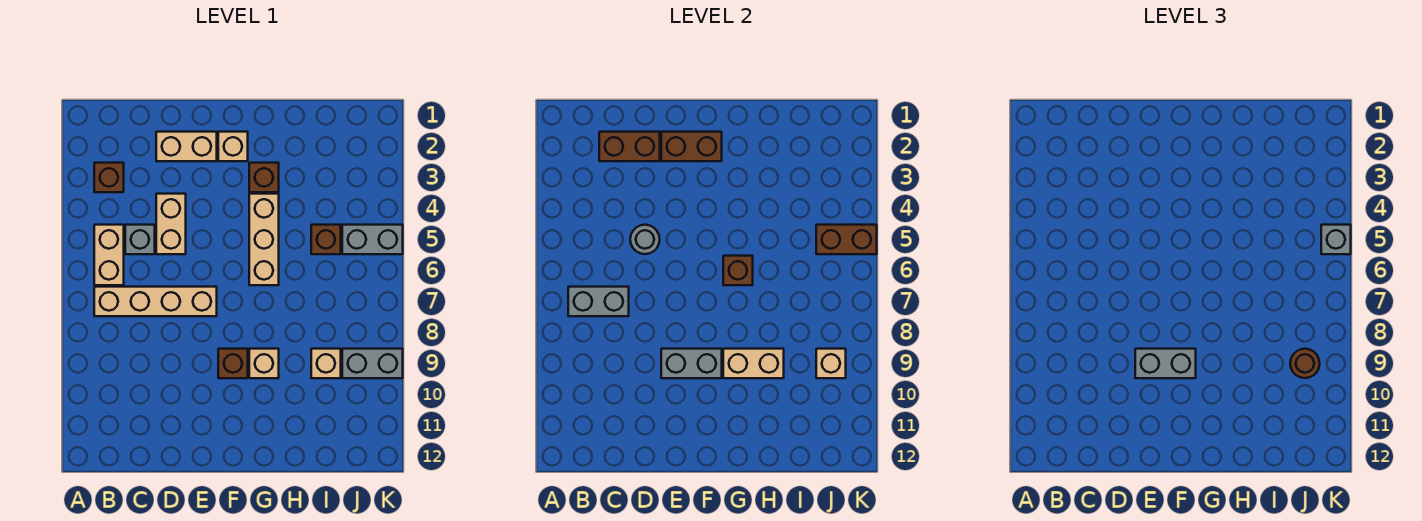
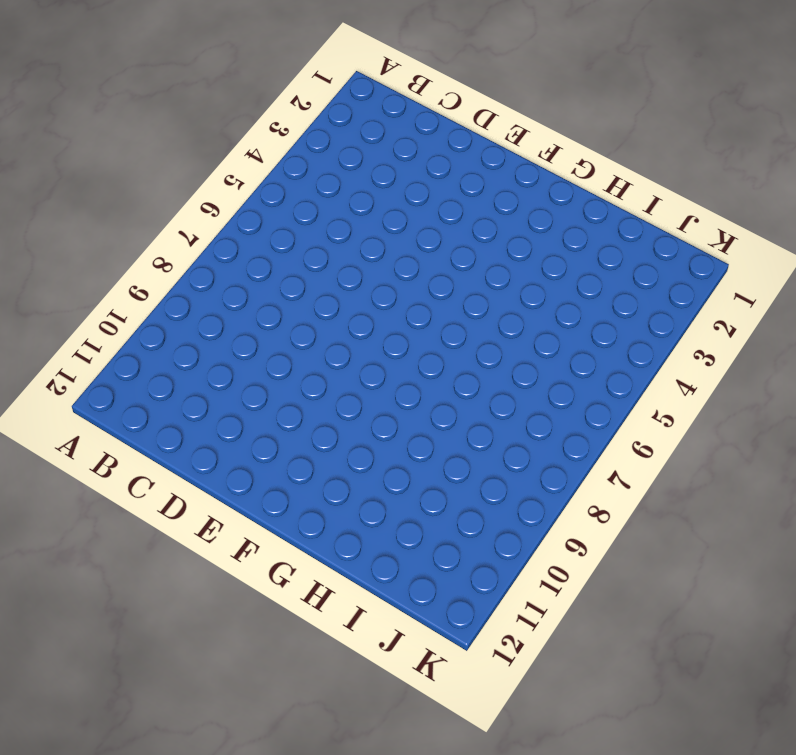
none -> brown brick B3 level 1
none -> tan brick B5:B6 level 1
none -> tan brick B7:E7 level 1

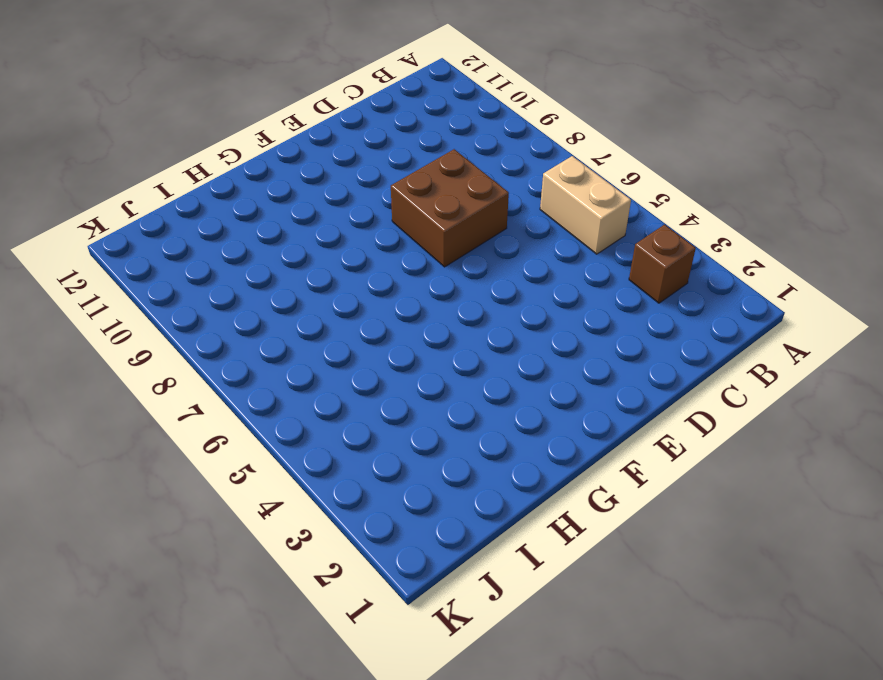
brown brick D7:E8 level 1 -> tan brick B7:E7 level 1
none -> grey brick C5 level 1
none -> tan brick D2:E2 level 1
none -> tan brick D4:D5 level 1

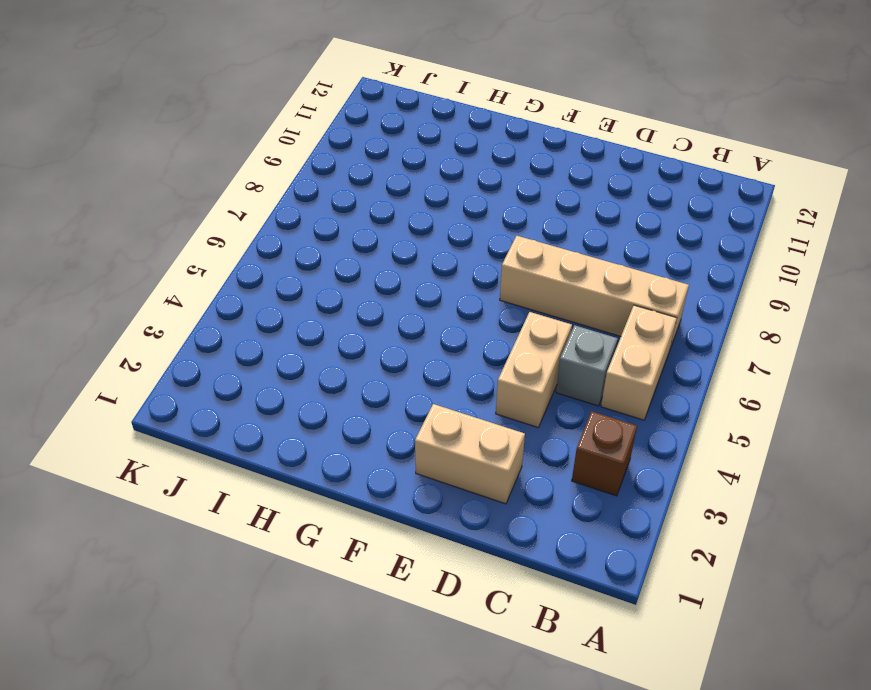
none -> tan brick F2 level 1
none -> brown brick F9 level 1
none -> brown brick G3 level 1

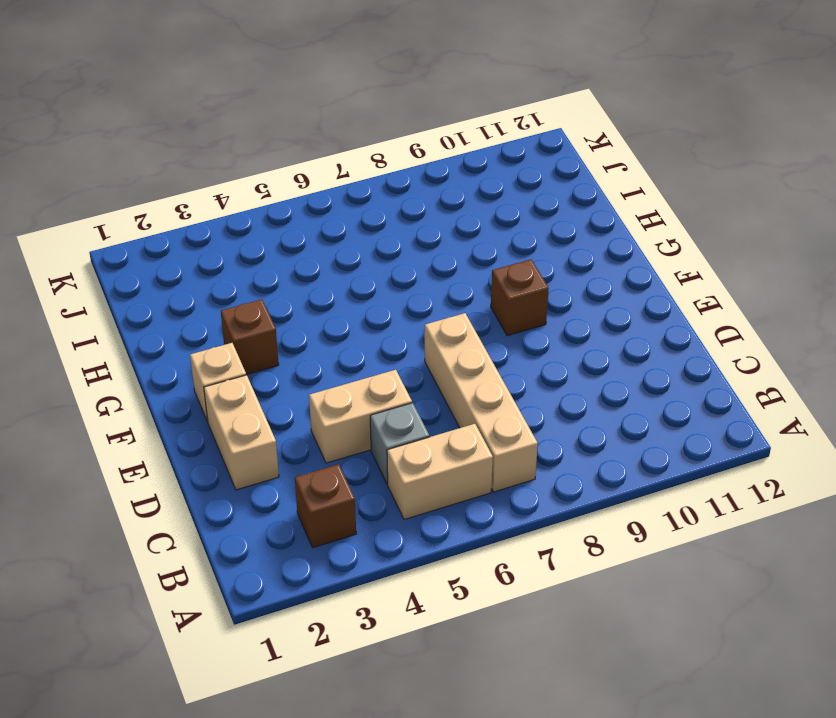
none -> tan brick G4:G6 level 1
none -> tan brick G9 level 1
none -> brown brick I5 level 1

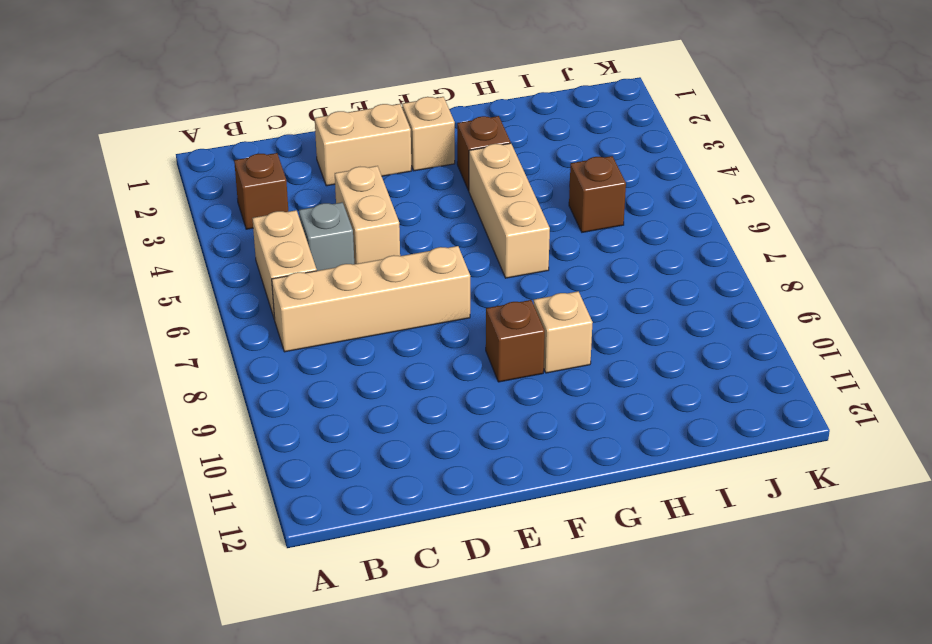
none -> tan brick I9 level 1
none -> grey brick J5:K5 level 1
none -> grey brick J9:K9 level 1

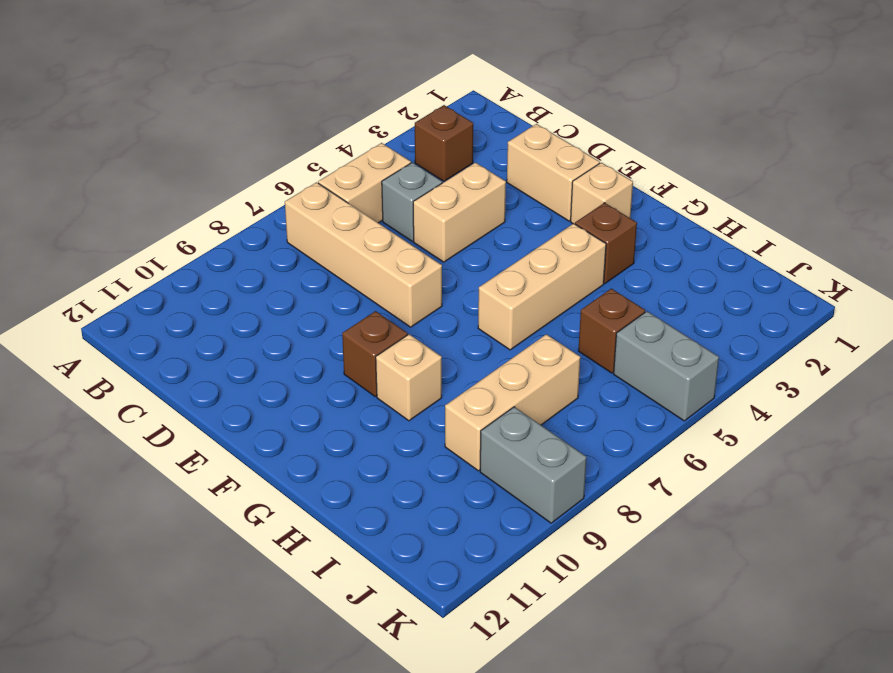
tan brick I7:I9 level 1 -> tan brick I9 level 1
none -> grey brick B7:C7 level 2
none -> brown brick C2:D2 level 2
none -> grey round brick D5 level 2

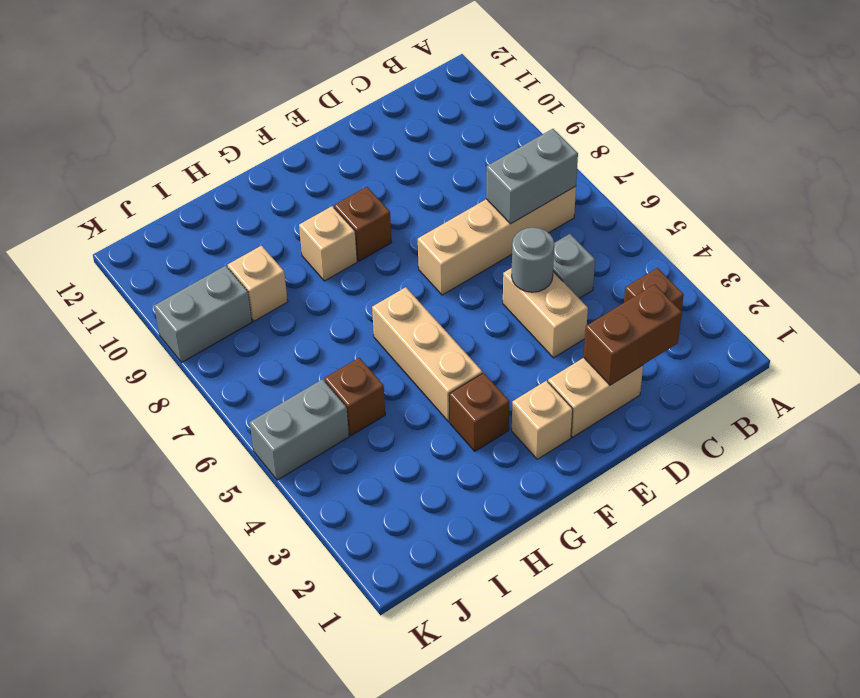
none -> tan brick B5:B6 level 1
none -> brown brick E2:F2 level 2
none -> grey brick E9:F9 level 2

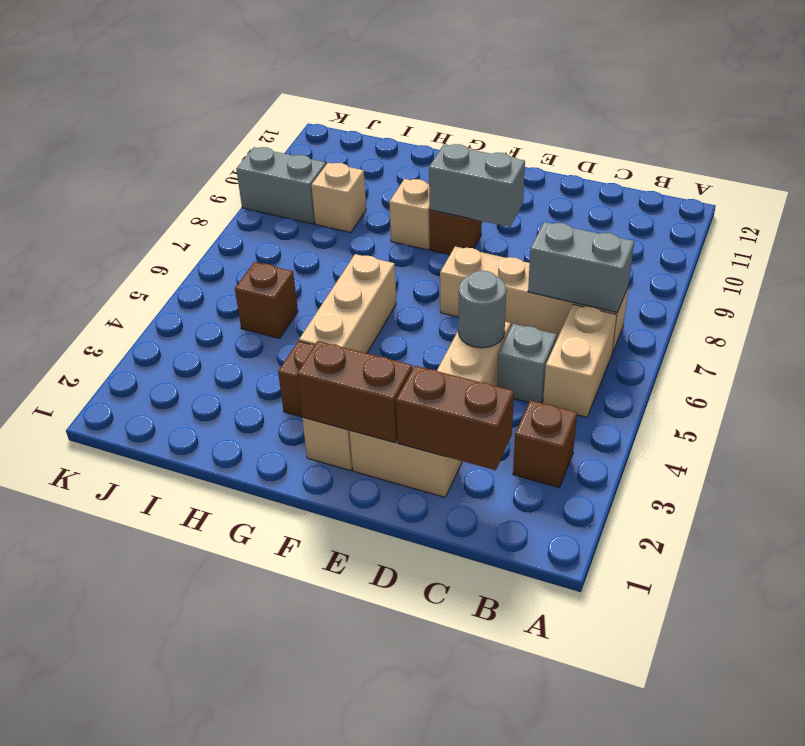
none -> grey brick J5:K5 level 1
none -> brown brick G6 level 2
none -> tan brick G9:H9 level 2

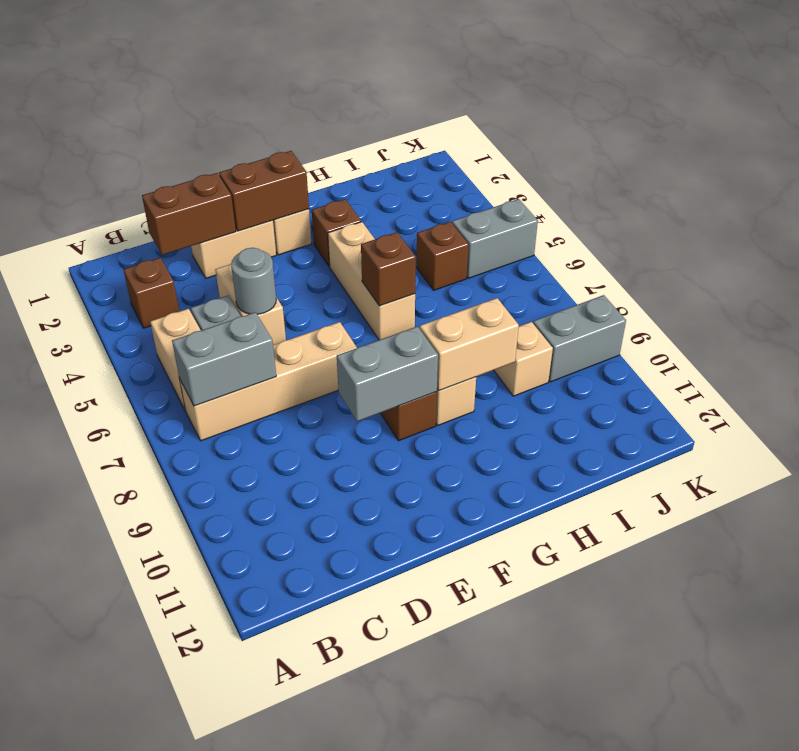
none -> brown brick J5:K5 level 2
none -> tan brick J9 level 2
none -> grey brick E9:F9 level 3

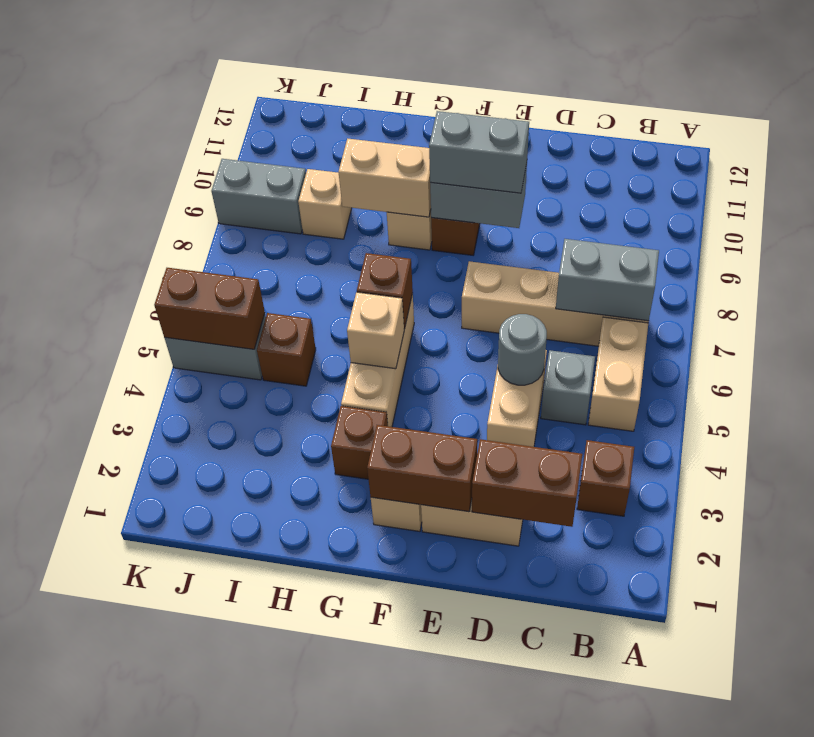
tan brick G5 level 2 -> tan brick J9 level 2
none -> brown round brick J9 level 3
none -> grey brick K5 level 3

